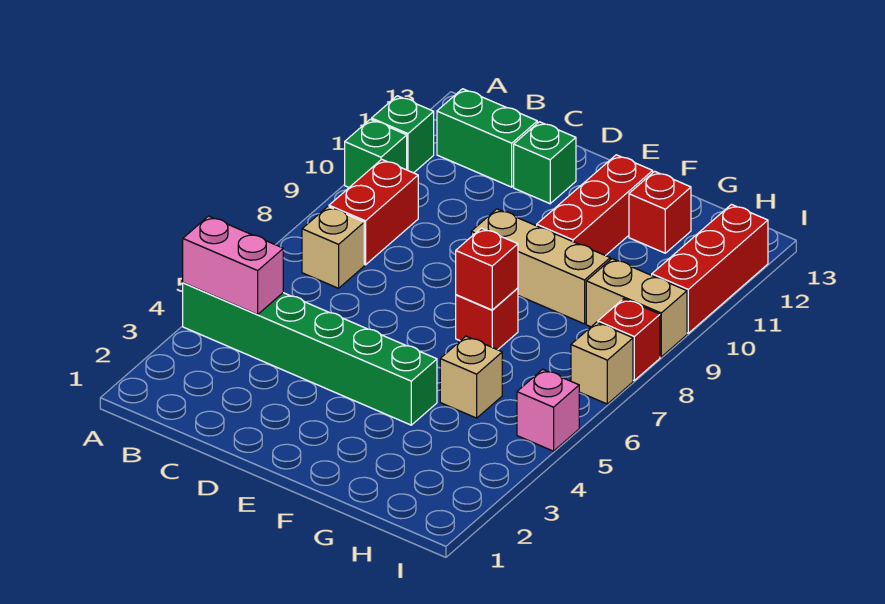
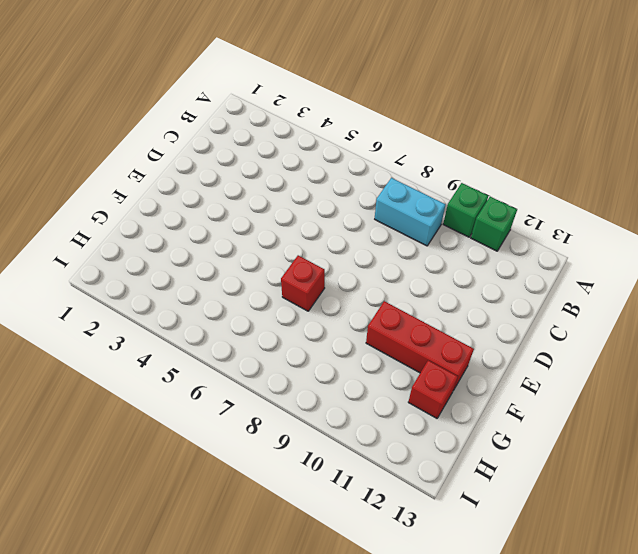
cyan brick B8:B9 level 1 -> red brick B8:B9 level 1
none -> green brick A4:F4 level 1
none -> tan brick B7 level 1
none -> green brick B12:C12 level 1

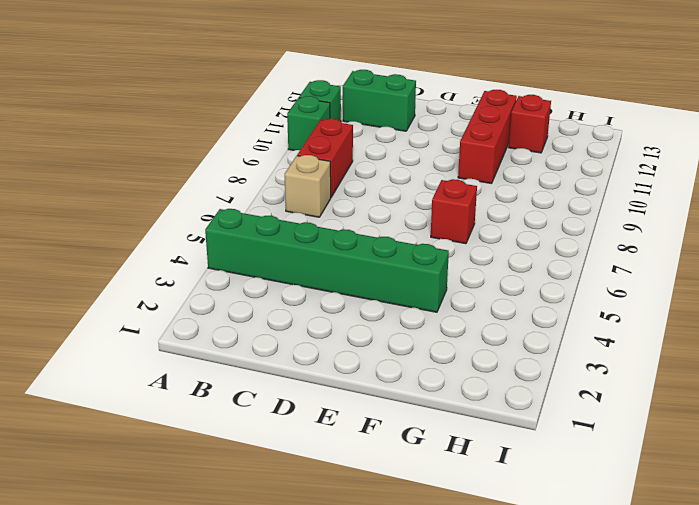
none -> green brick D12 level 1
none -> tan brick E9:G9 level 1
none -> tan brick G5 level 1

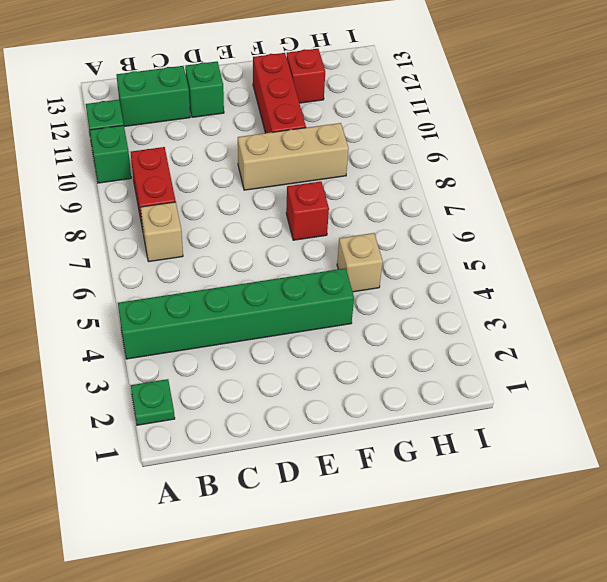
green plate A2 level 1 -> none
none -> tan brick H9:I9 level 1
none -> pink brick I5 level 1
none -> tan brick I7 level 1

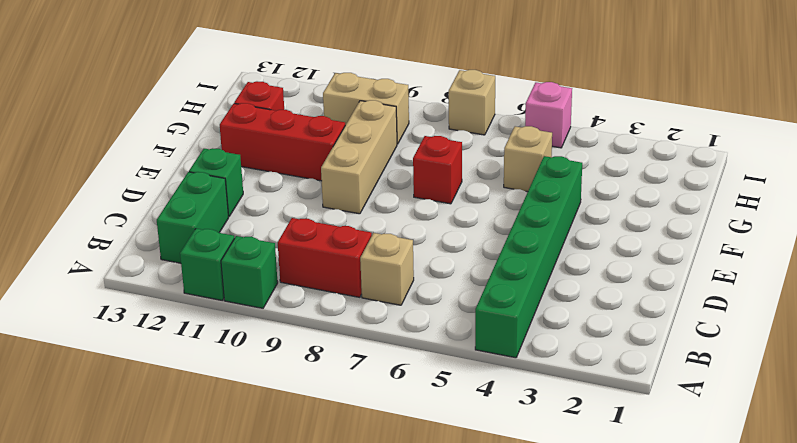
tan brick H9:H10 level 1 -> tan brick H9:I9 level 1
none -> red brick I8 level 1
none -> red brick I10:I12 level 1
none -> pink brick A4:B4 level 2

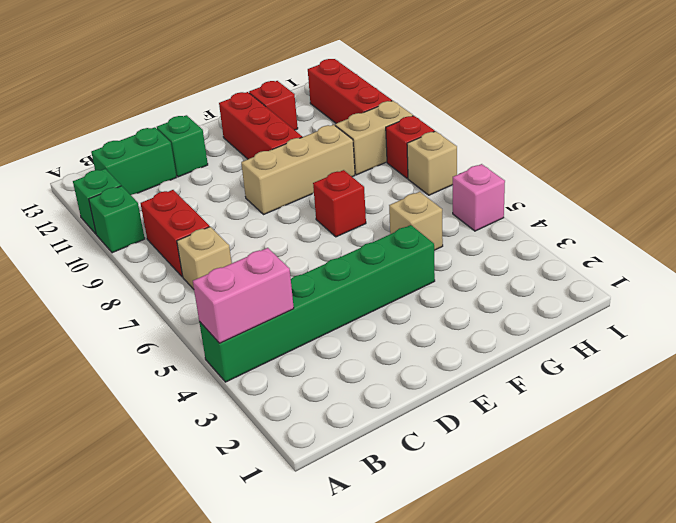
none -> red brick F7 level 2

